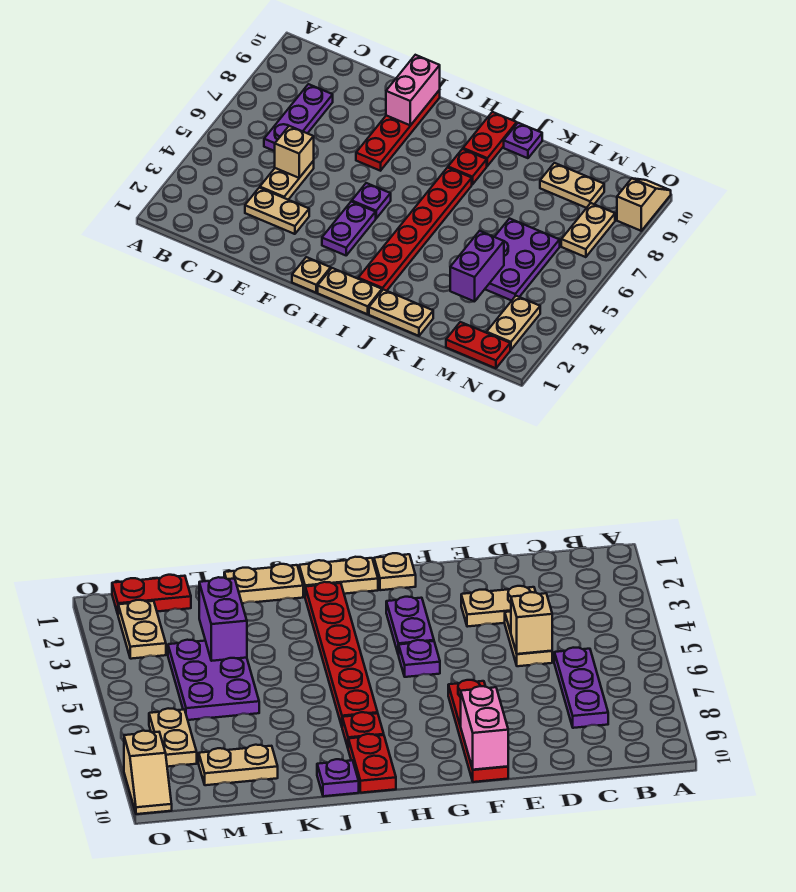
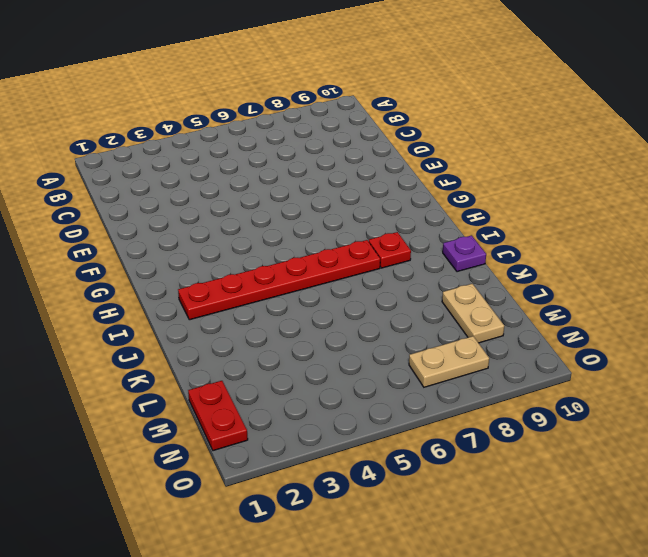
none -> purple plate C6:C8 level 1
none -> tan plate D3:E3 level 1
none -> tan plate D4:D5 level 1

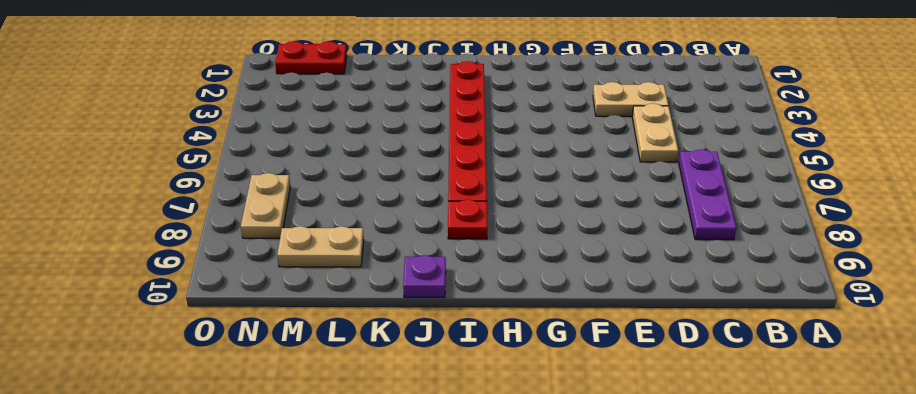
none -> red plate F7:F10 level 1
none -> tan plate G1 level 1
none -> purple plate G3:G4 level 1

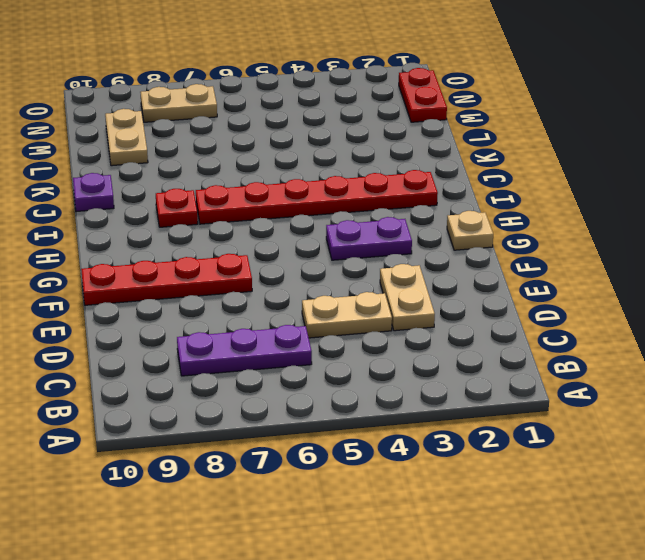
none -> purple plate G5 level 1
none -> tan plate H1:I1 level 1
none -> red plate I9:I10 level 1

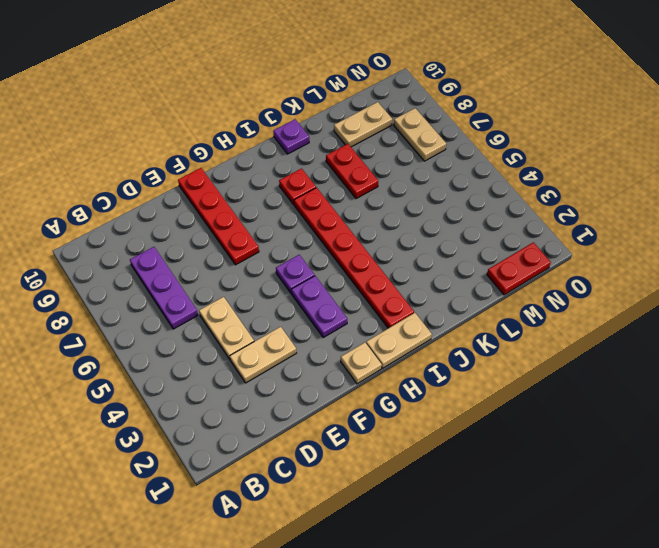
red plate K7:K8 level 1 -> red plate I9:I10 level 1
none -> tan plate J1:K1 level 1
none -> purple plate L4:M6 level 1
none -> tan plate N2:N3 level 1

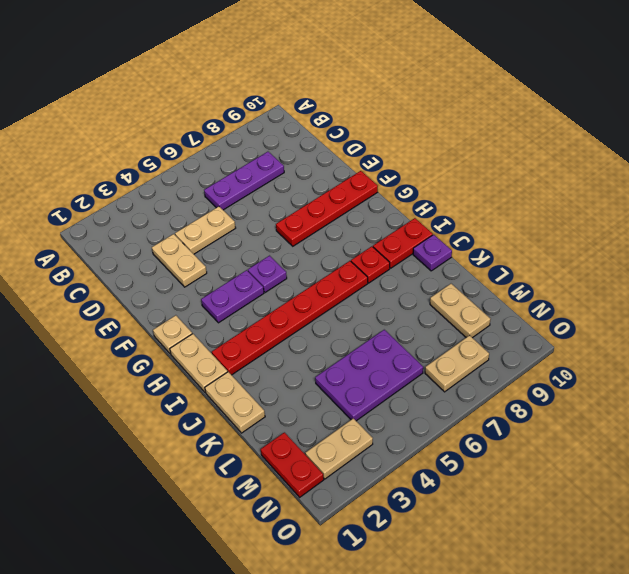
none -> tan slope O9:O10 level 1 top 9
none -> tan brick D5 level 2
none -> pink brick F9:F10 level 2

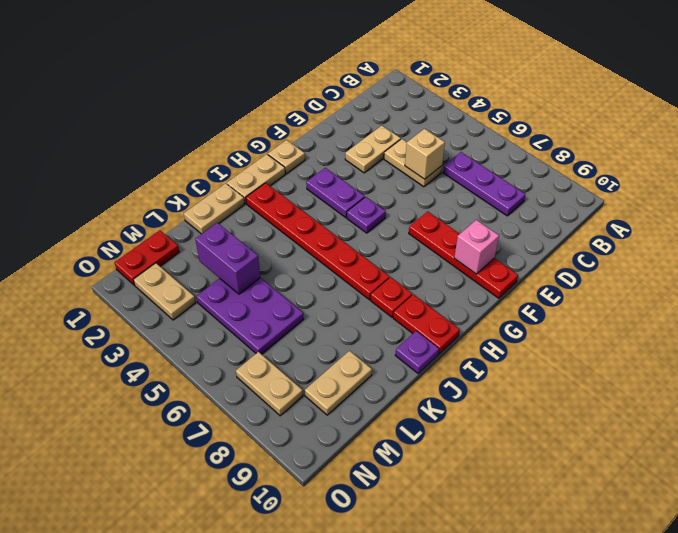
pink brick F9 level 2 -> pink brick F9:F10 level 2
none -> tan slope O9:O10 level 1 top 9

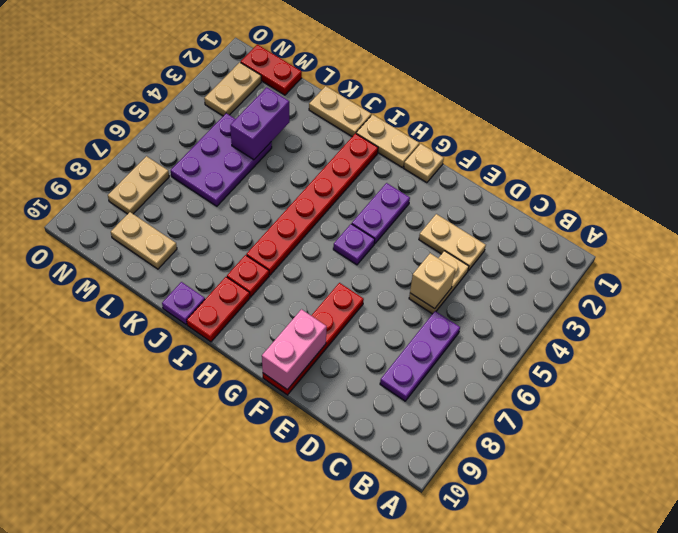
none -> tan slope O9:O10 level 1 top 9

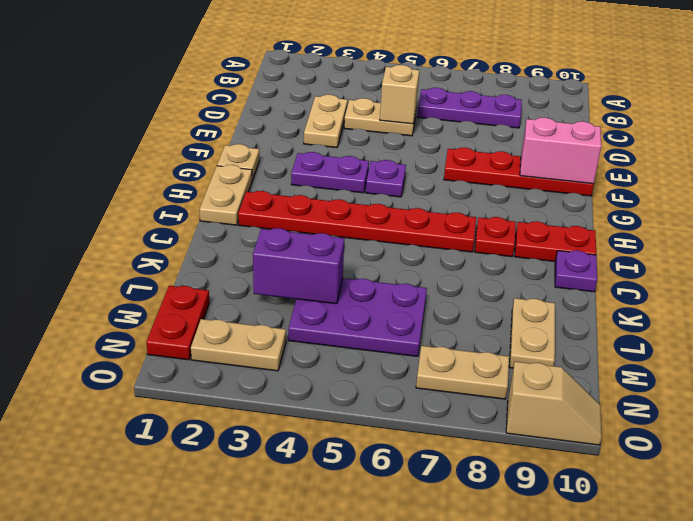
none -> tan plate J1:K1 level 1

